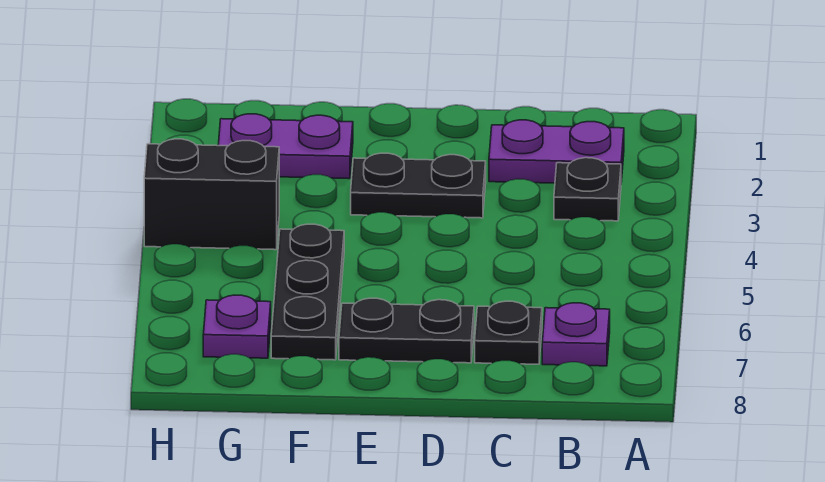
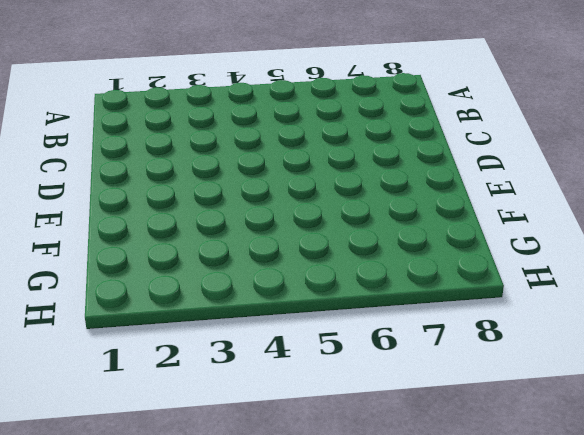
none -> purple plate B2:C2 level 1
none -> black plate B3 level 1

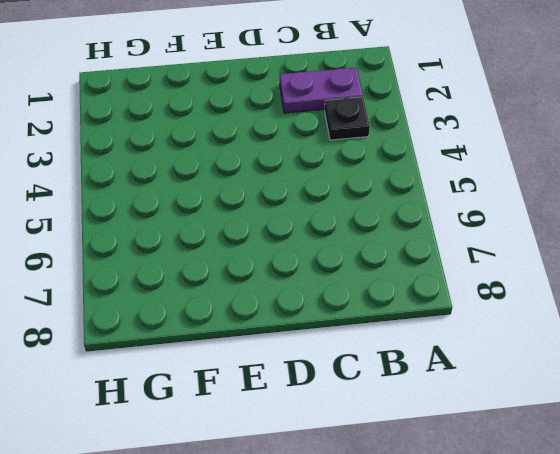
none -> purple plate B7 level 1
none -> black plate C7 level 1

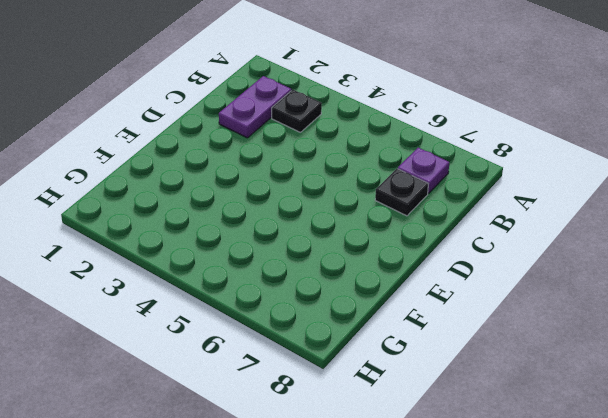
none -> black plate D3:E3 level 1
none -> black plate D7:E7 level 1

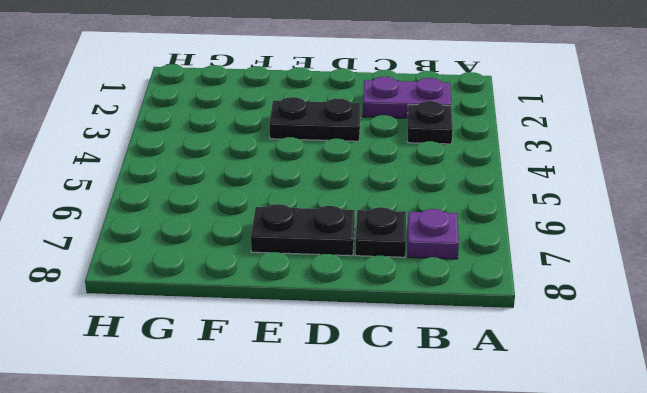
none -> purple plate F2:G2 level 1
none -> black plate F5:F7 level 1

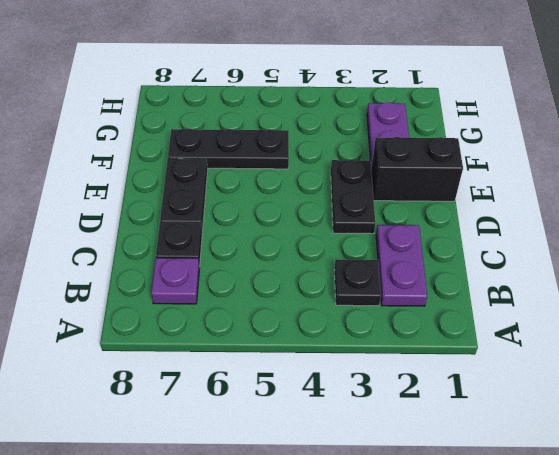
black brick E1:E2 level 1 -> black brick G4:H4 level 1
none -> purple plate G7 level 1

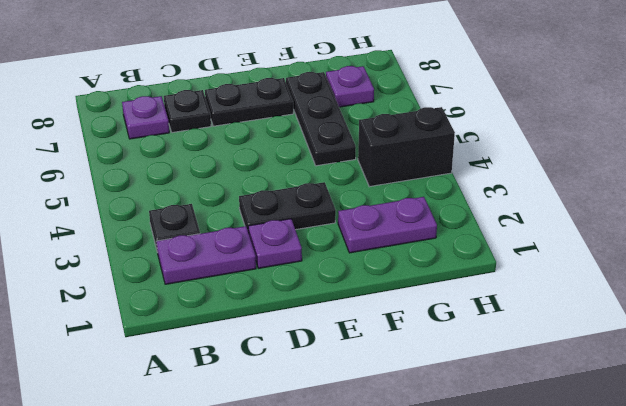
purple plate D2 level 1 -> none

